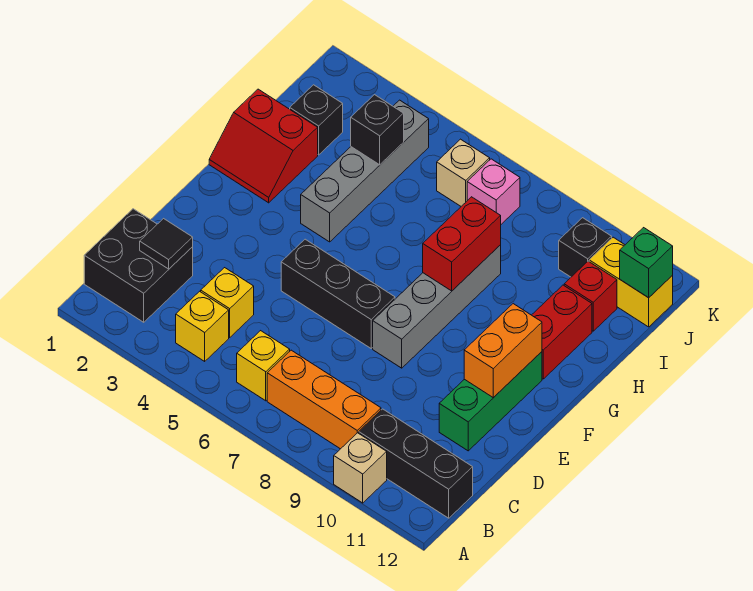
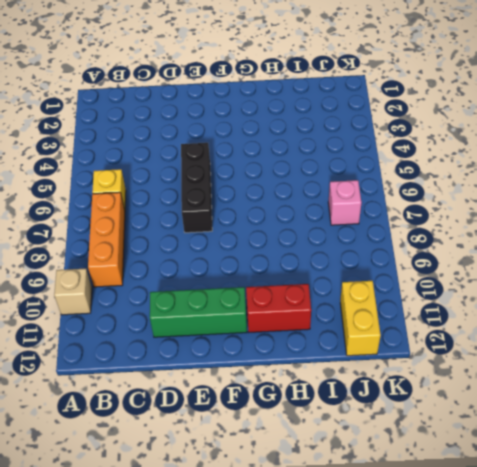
none -> black brick B1:C2 level 1
none -> yellow brick B4 level 1
none -> black brick B10:B12 level 1

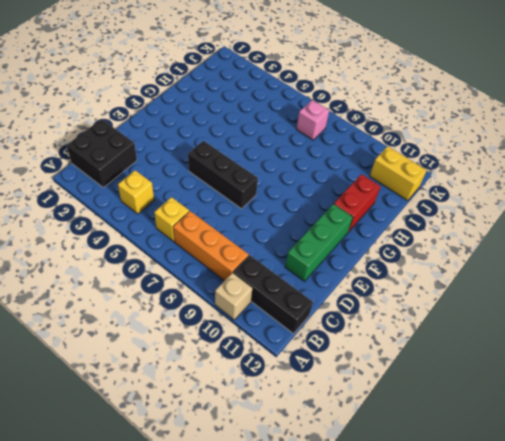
none -> yellow brick C4 level 1
none -> grey brick E8:H8 level 1
none -> red slope G1:H2 level 1 top H

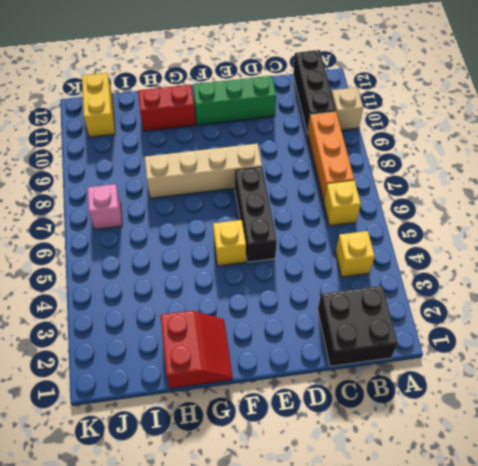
tan brick E8:H8 level 1 -> grey brick E8:H8 level 1
yellow brick F5 level 1 -> yellow brick C4 level 1
none -> grey brick G4:J4 level 1
none -> black brick I2 level 1
none -> red brick I11 level 1

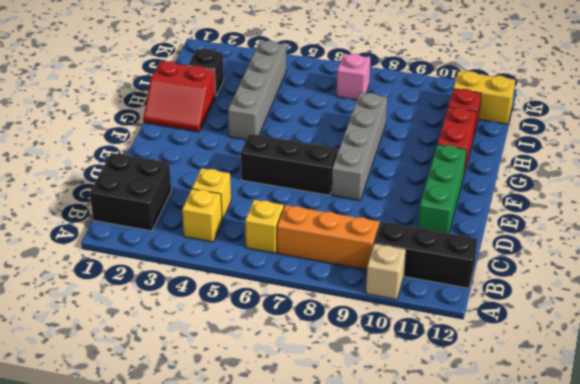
none -> tan brick J6 level 1
none -> black brick J10 level 1
none -> black tile C2 level 2

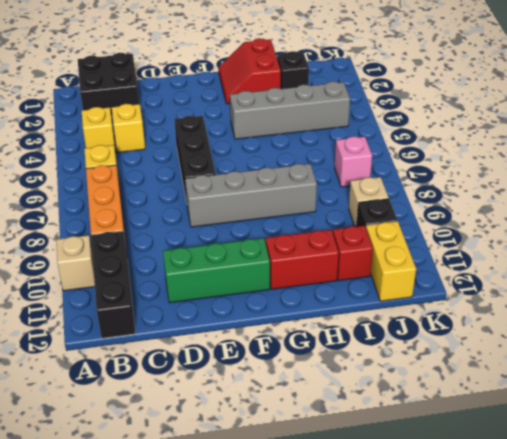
tan brick J9 level 1 -> tan brick J6 level 1
none -> black tile C2 level 2
none -> orange brick E11:F11 level 2
none -> red brick G8:H8 level 2

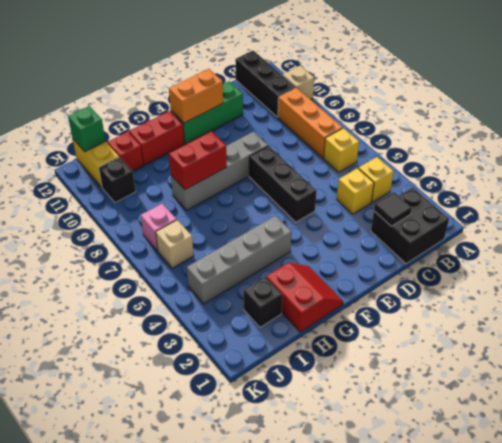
none -> black brick I4 level 2

